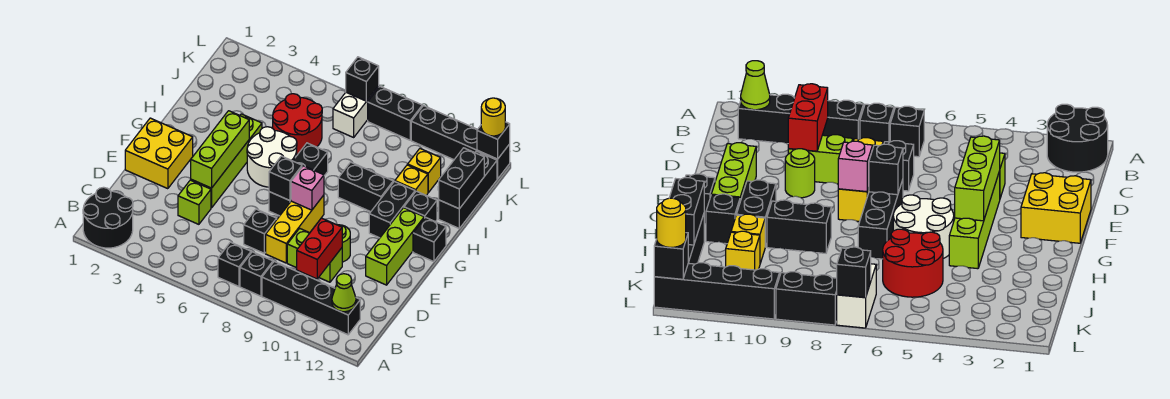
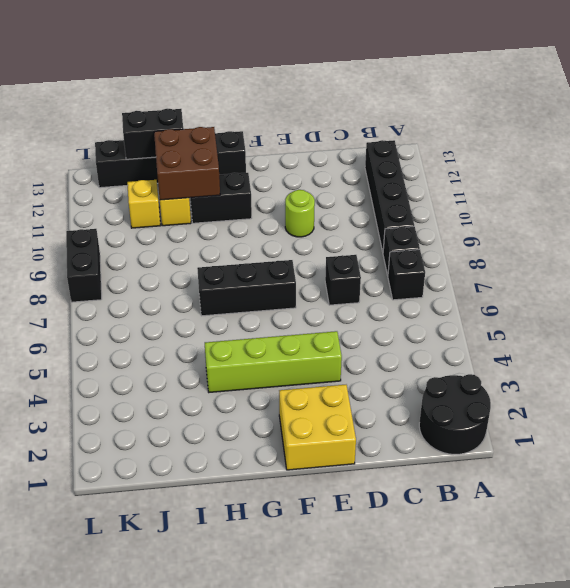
brown brick H11:I12 level 2 -> none
none -> lime brick D4 level 1
none -> yellow brick D8:F8 level 1
none -> lime brick D9:D10 level 1
none -> lime brick E12:G12 level 1

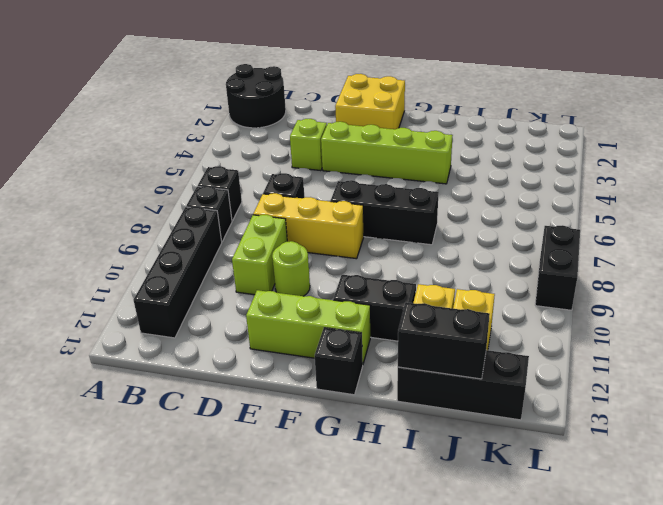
none -> white round brick G5:H6 level 1
none -> black brick H9:H10 level 1
none -> black brick H12 level 1
none -> red round brick I5:J6 level 1

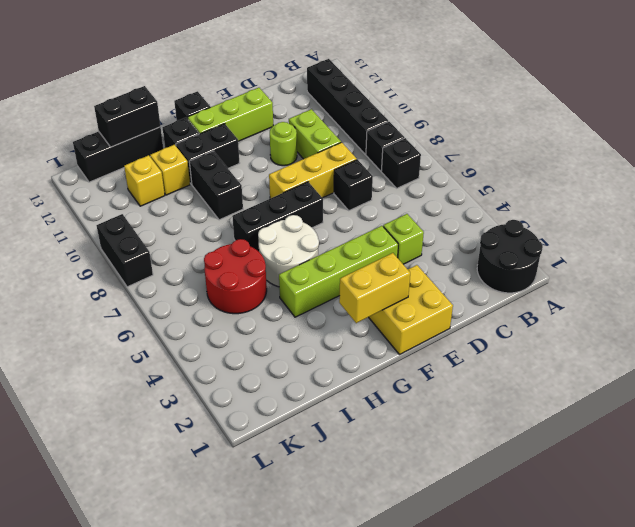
yellow brick F2:G2 level 2 -> none
none -> white brick K7:L7 level 1
none -> black brick L10:L13 level 1
none -> lime cone B12 level 2
none -> red brick C10:D10 level 2

